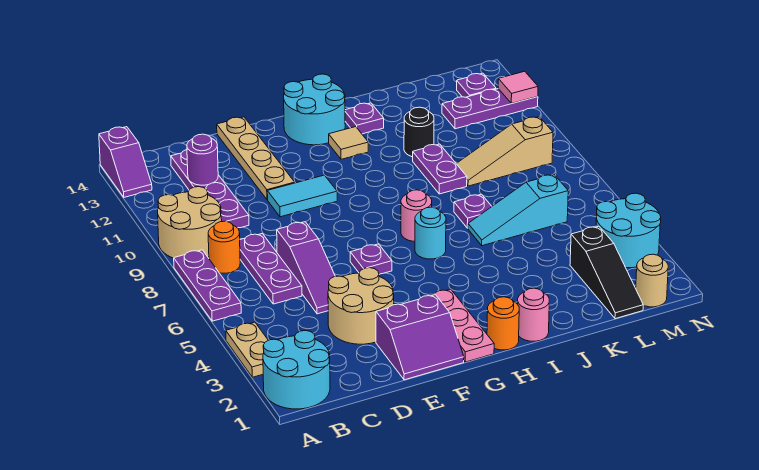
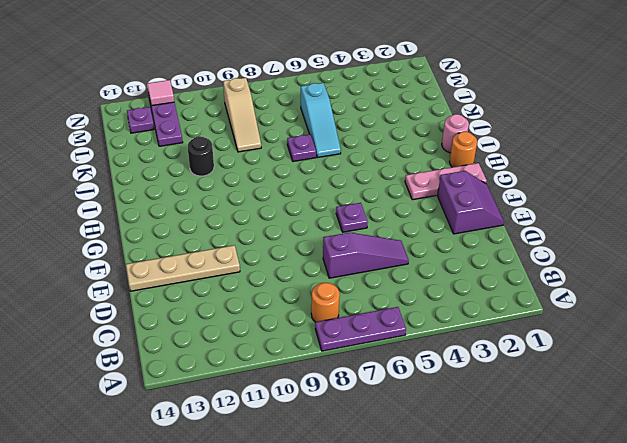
none -> cyan round brick A1:B2 level 1
none -> tan plate A3:A4 level 1
none -> tan round brick A9:B10 level 1
none -> purple slope A13:A14 level 1 top 14

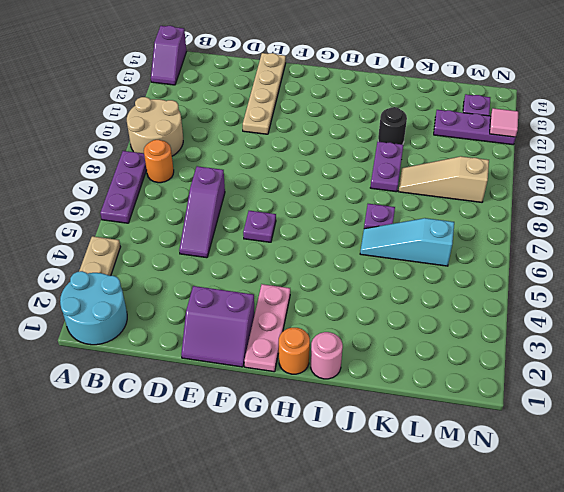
none -> purple plate C6:C8 level 1
none -> purple plate C10:C13 level 1
none -> tan round brick D3:E4 level 1
none -> cyan tile E10:F10 level 1

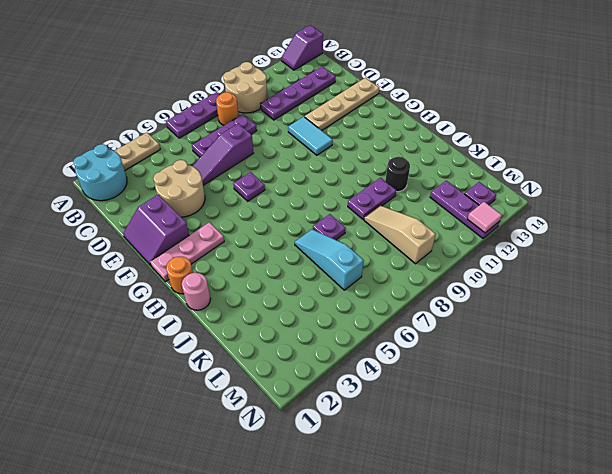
none -> cyan round brick G13:H14 level 1
none -> cyan round brick H6 level 1
none -> pink round brick H7 level 1
none -> tan tile H12 level 1

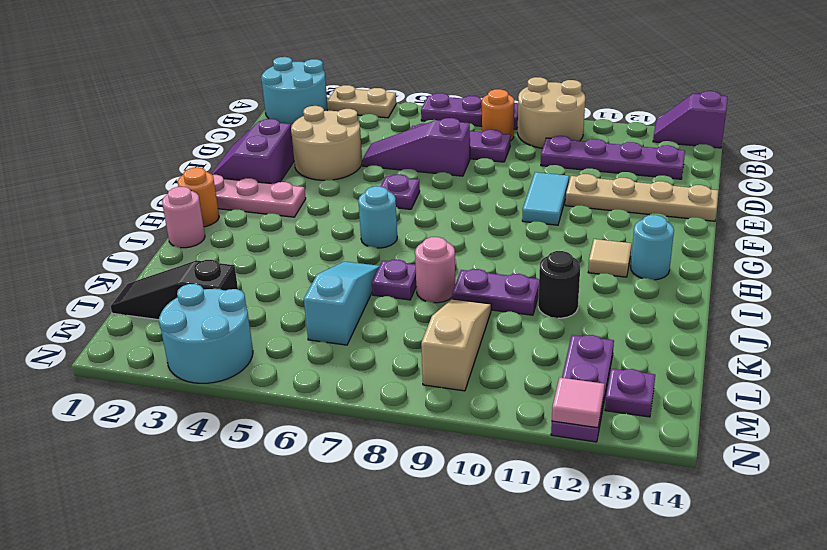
cyan round brick H13 level 1 -> cyan round brick G13:H14 level 1
pink round brick J8 level 1 -> pink round brick H7 level 1
none -> purple plate I13 level 1
none -> tan round brick M1 level 1
none -> purple round brick C12 level 2

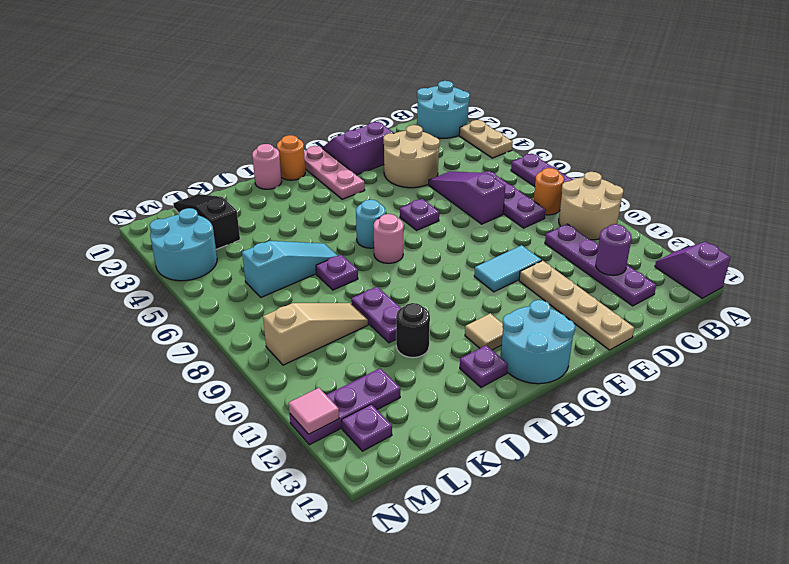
none -> tan round brick M1 level 1

